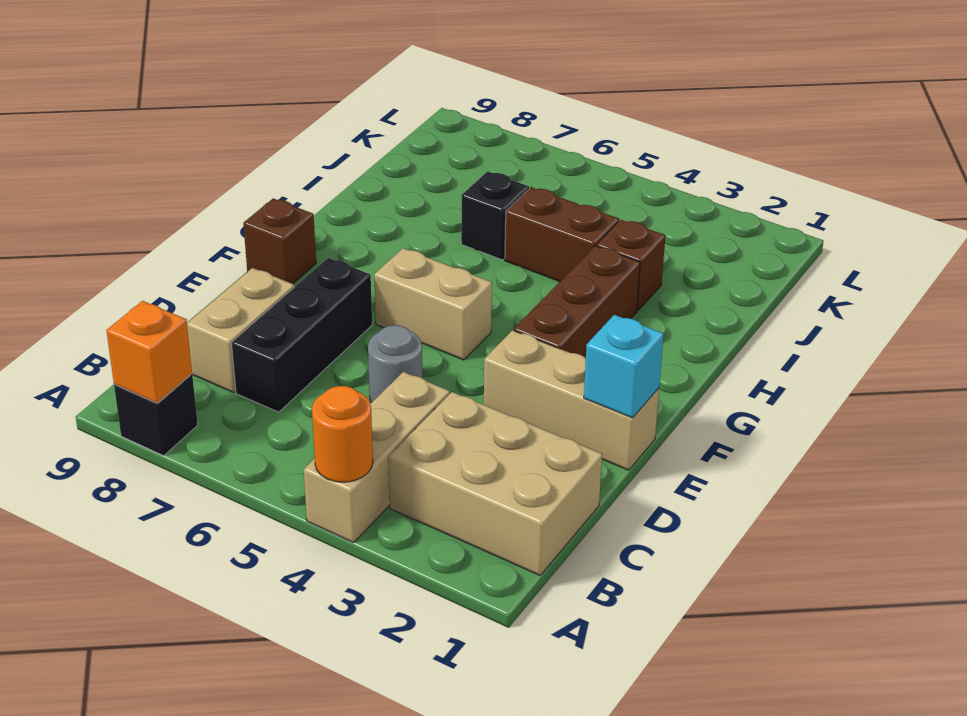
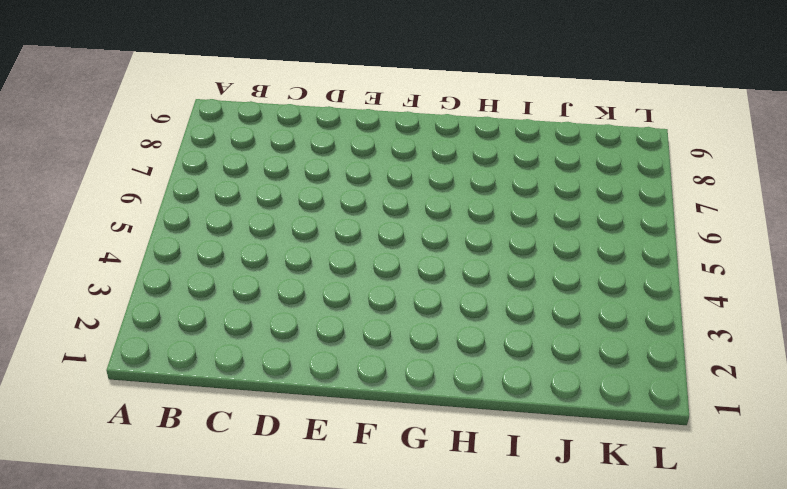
none -> tan brick A4:C4 level 1
none -> black brick A8 level 1
none -> tan brick B1:C3 level 1

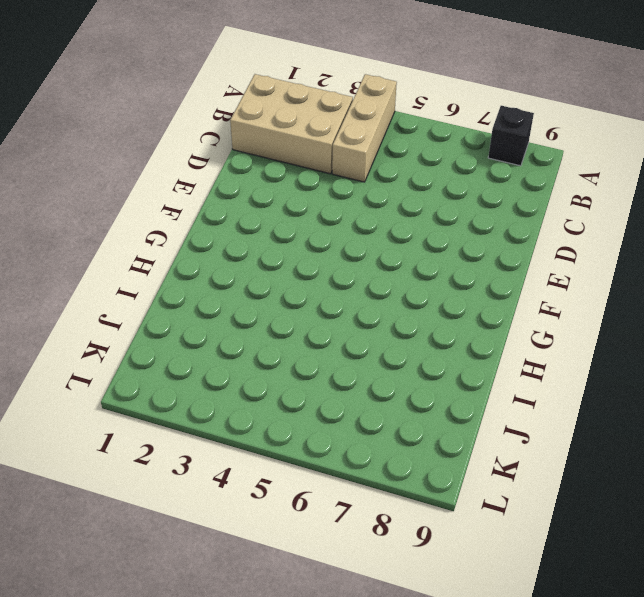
none -> black brick C7:E7 level 1
none -> tan brick C8:D8 level 1
none -> grey round brick D5 level 1

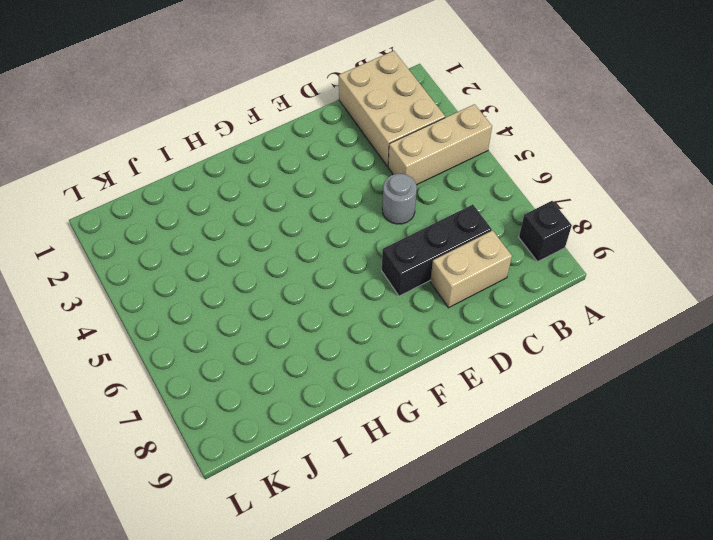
none -> tan brick E1:E3 level 1
none -> brown brick F3:H3 level 1
none -> tan brick F5:F6 level 1

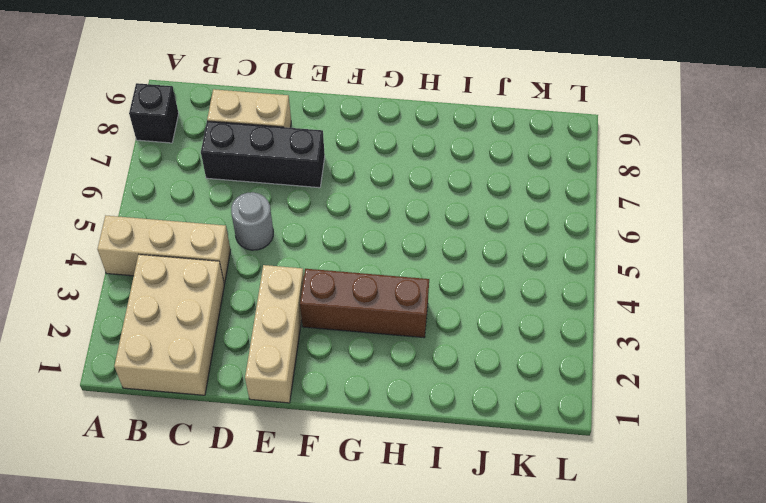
none -> tan brick F5:F6 level 1
none -> brown brick F9 level 1
none -> brown brick I3 level 1

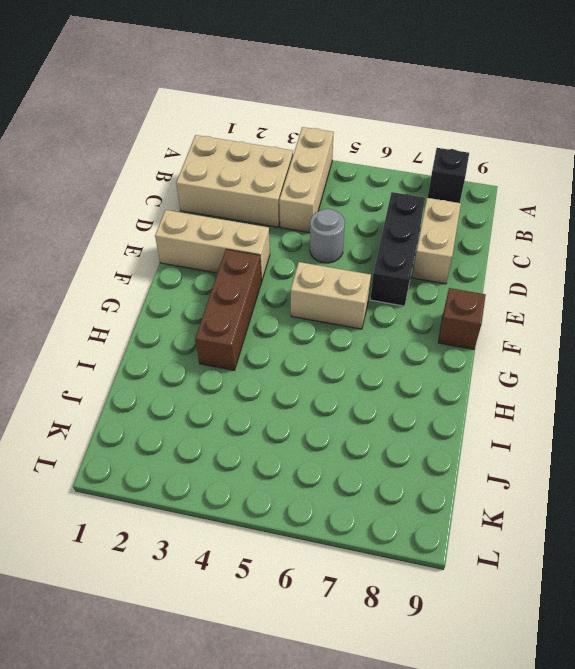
none -> brown brick I3 level 1
none -> brown brick I4:I5 level 1
none -> black brick I6 level 1

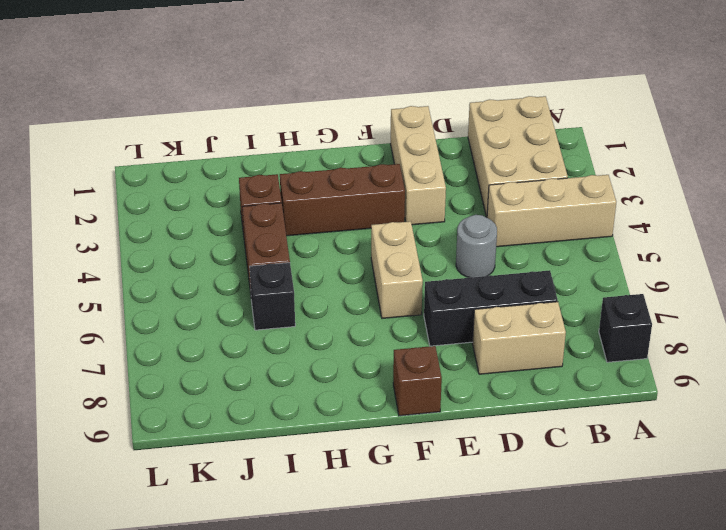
none -> orange round brick A4 level 2
none -> orange brick A8 level 2
none -> cyan brick E1 level 2

